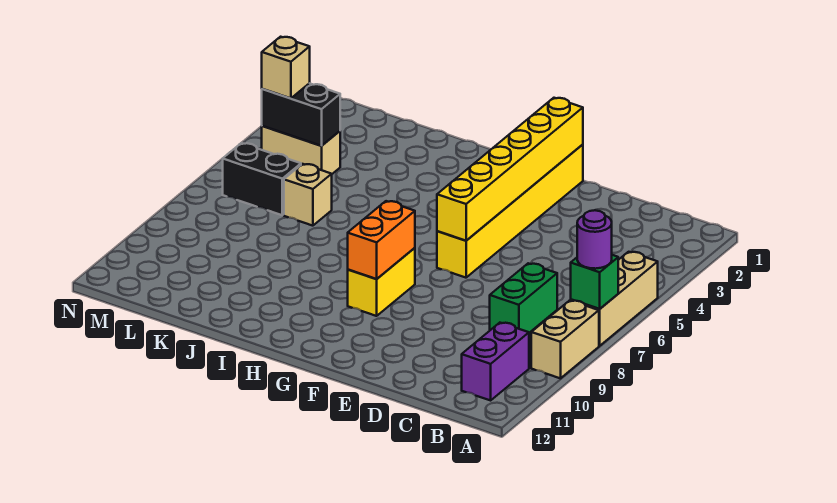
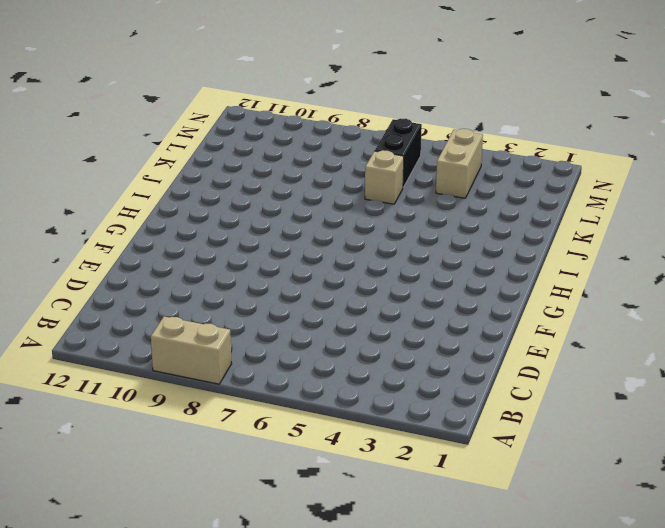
none -> tan brick A5:A7 level 1
none -> purple brick B10:B11 level 1
none -> green brick C7:C8 level 1

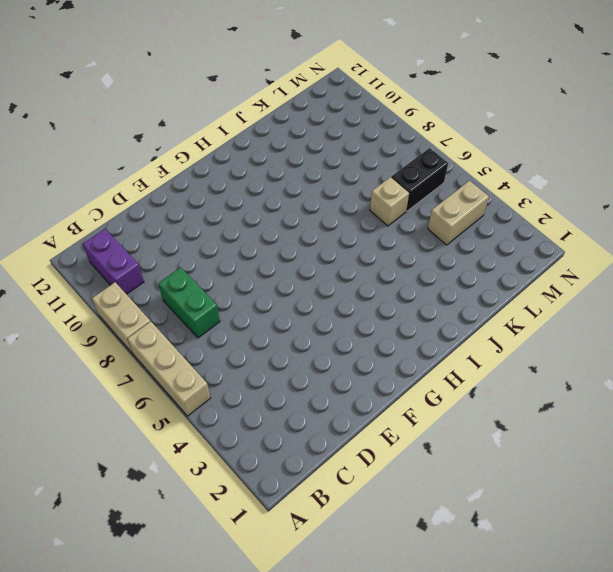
none -> yellow brick F1:F6 level 1
none -> yellow brick G8:G9 level 1
none -> green brick A7 level 2

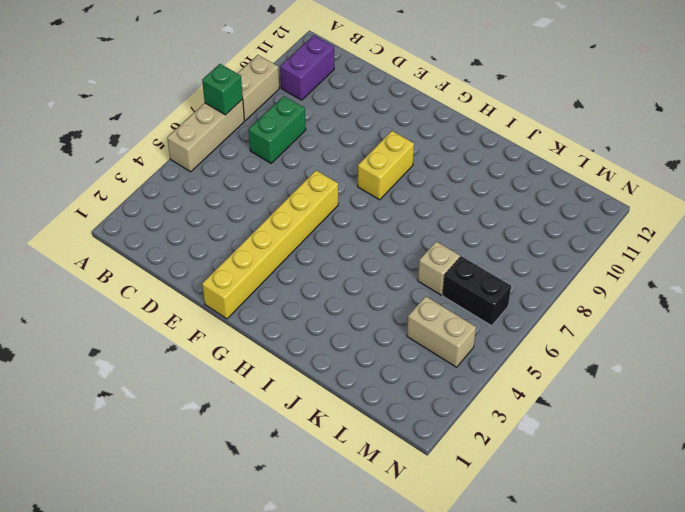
none -> yellow brick F1:F6 level 2
none -> orange brick G8:G9 level 2
none -> black brick L4:M4 level 2

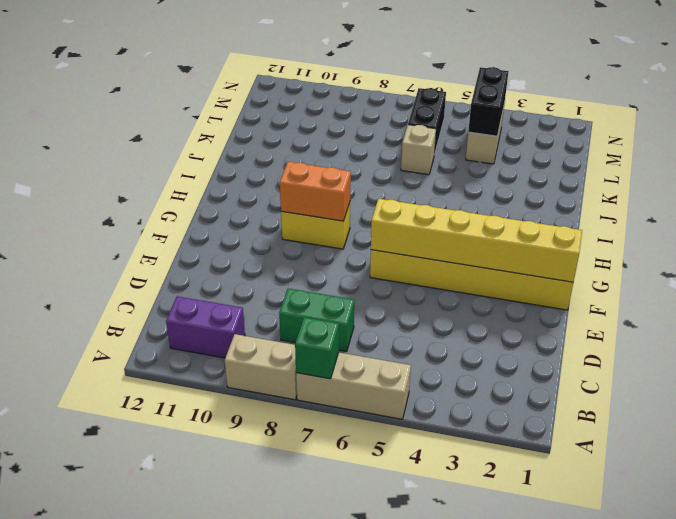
none -> purple round brick A7 level 3
none -> tan brick M4 level 3

